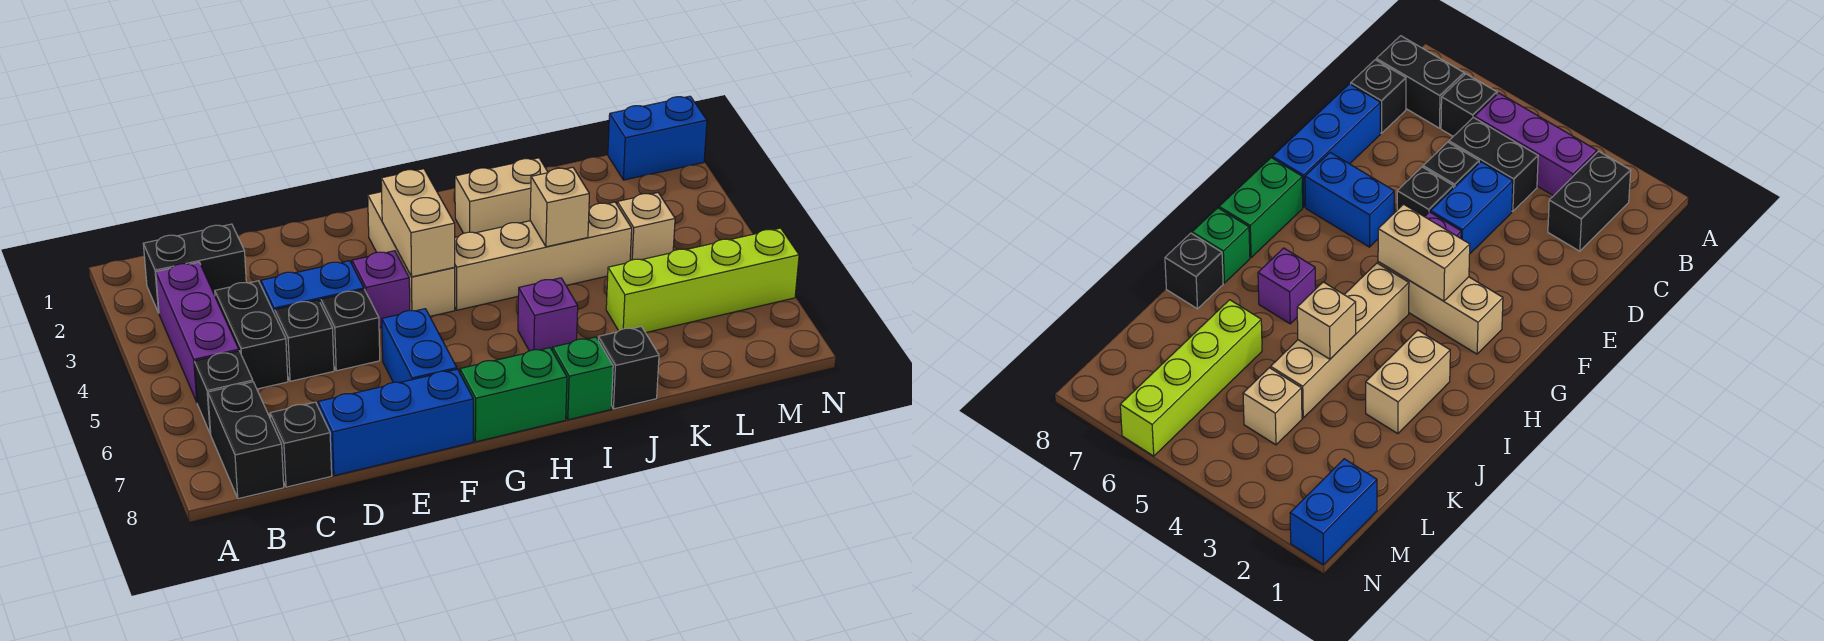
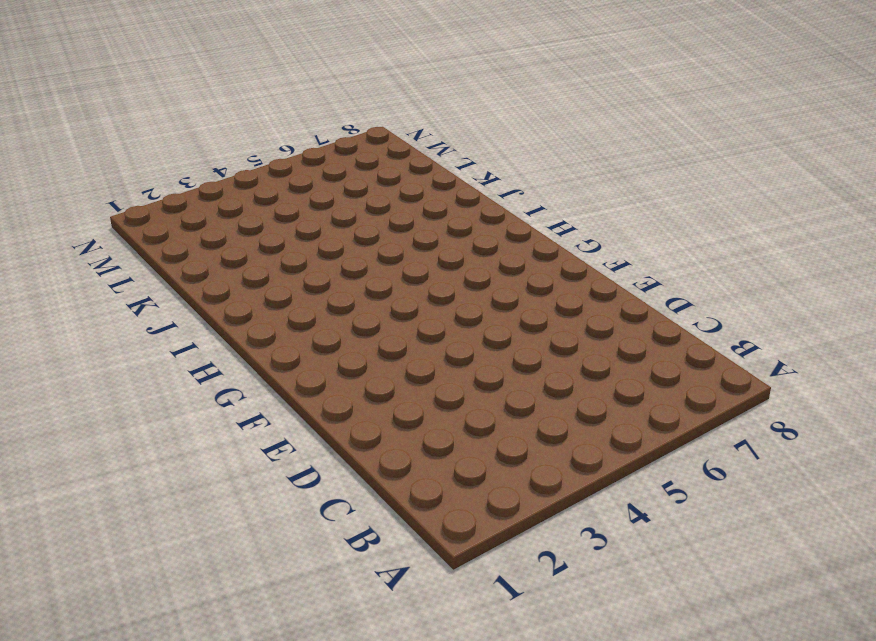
none -> black brick B2:C2 level 1
none -> purple brick B3:B5 level 1
none -> black brick B6 level 1

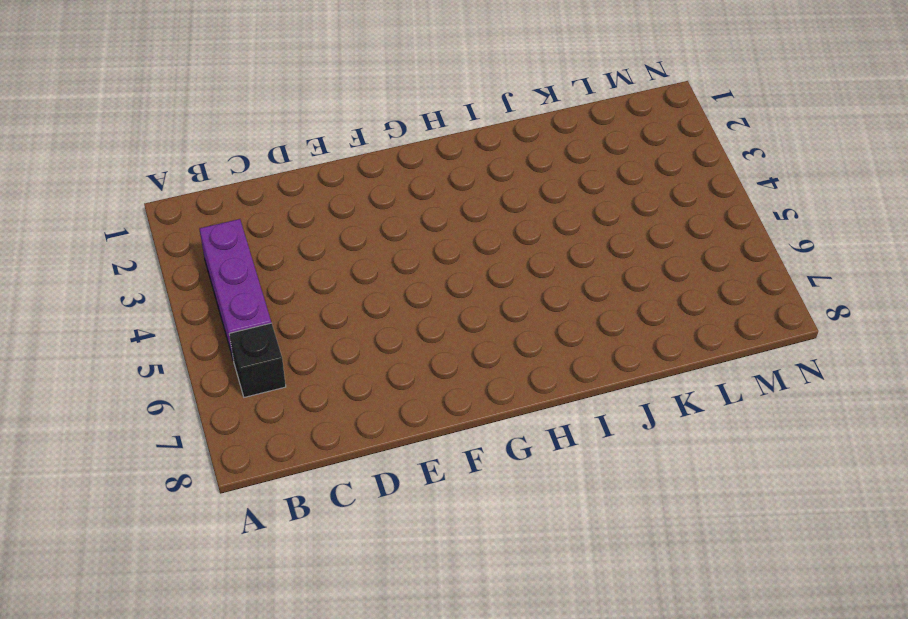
none -> black brick B2:C2 level 1
none -> black brick B7:B8 level 1
none -> black brick C4:C5 level 1

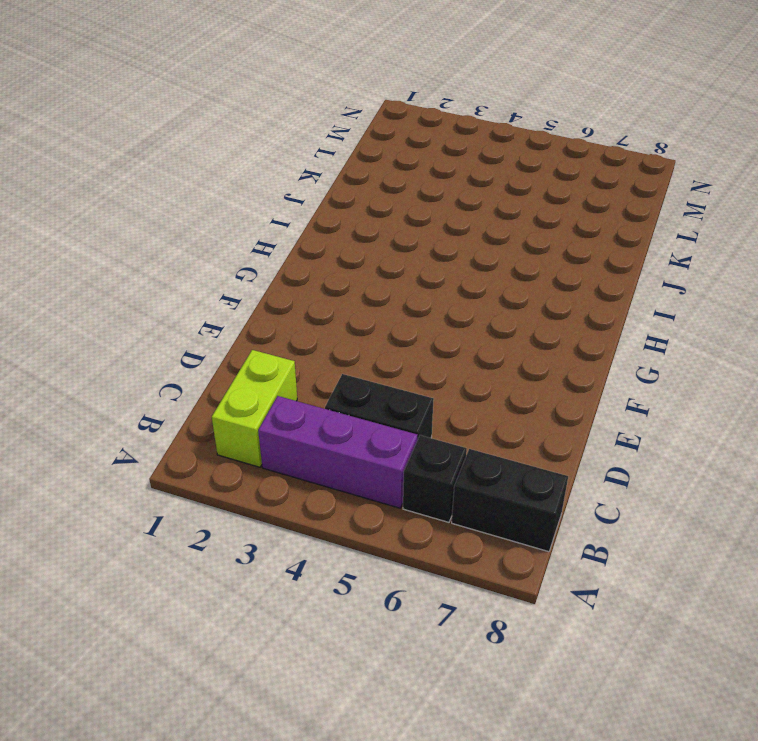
lime brick B2:C2 level 1 -> black brick B2:C2 level 1
none -> black brick C8 level 1
none -> blue brick D4:E4 level 1
none -> black brick D5 level 1

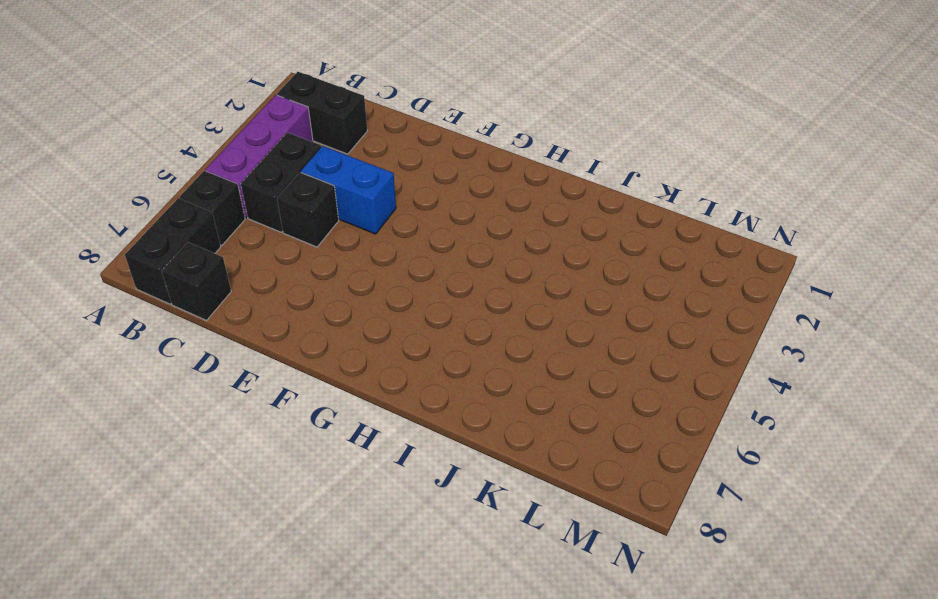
none -> blue brick D8:F8 level 1
none -> black brick E5 level 1
none -> purple brick F4 level 1

